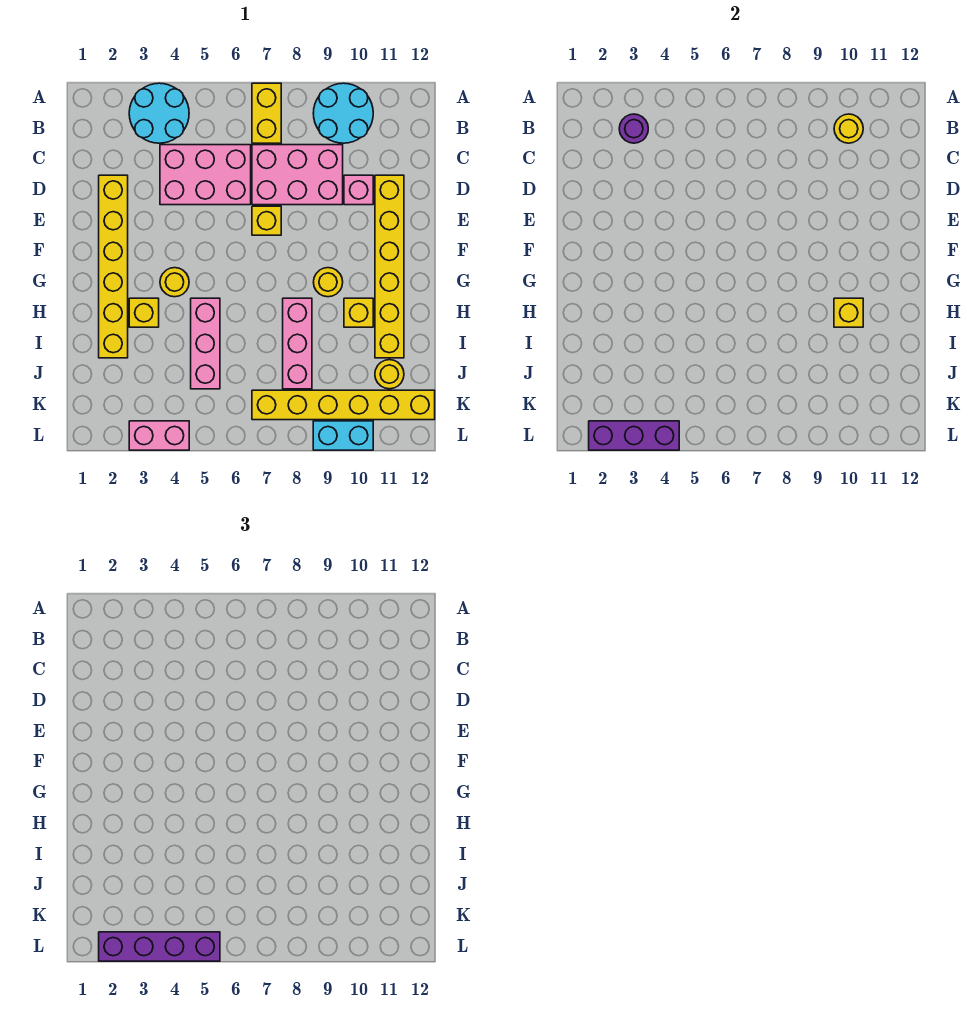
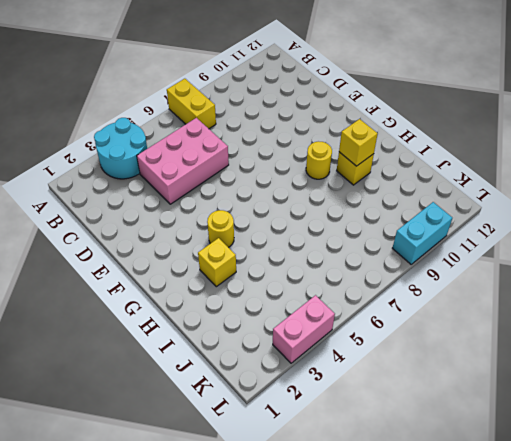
none -> cyan round brick A9:B10 level 1
none -> pink brick C7:D9 level 1
none -> yellow brick D2:I2 level 1

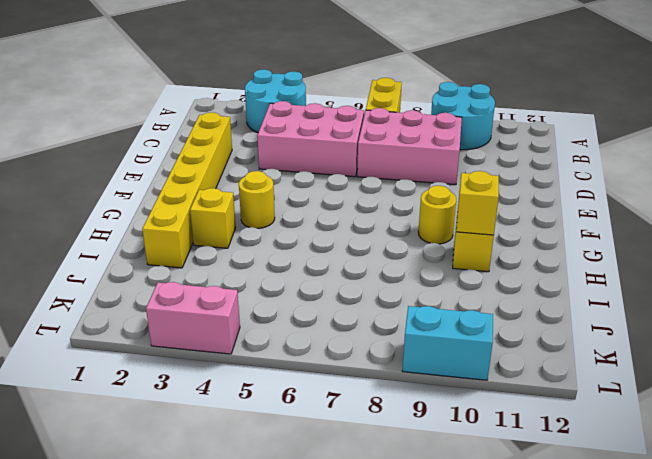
none -> pink brick D10 level 1
none -> yellow brick D11:I11 level 1
none -> yellow brick E7 level 1

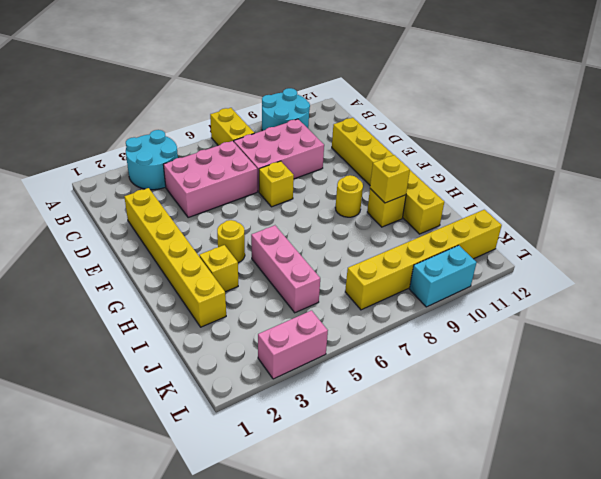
none -> pink brick D10 level 1
none -> pink brick H8:J8 level 1
none -> yellow round brick J11 level 1

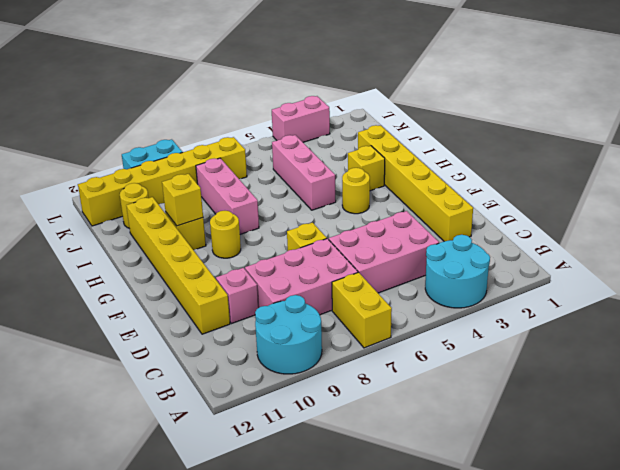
none -> purple round brick B3 level 2
none -> yellow round brick B10 level 2
none -> purple brick L2:L4 level 2

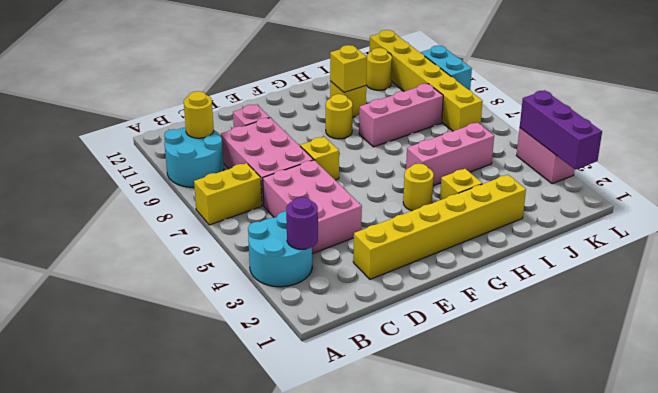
none -> yellow brick D11:I11 level 1
none -> purple brick L2:L5 level 3

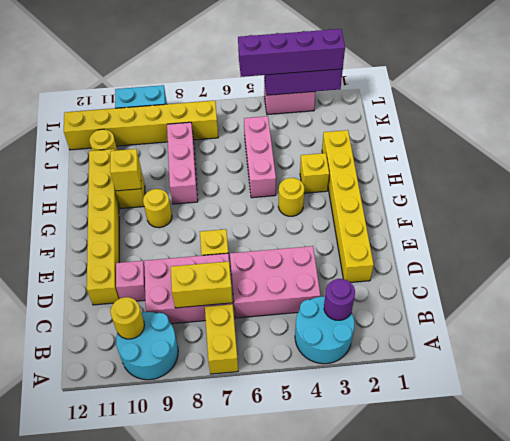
yellow brick C7:C8 level 2 -> none

